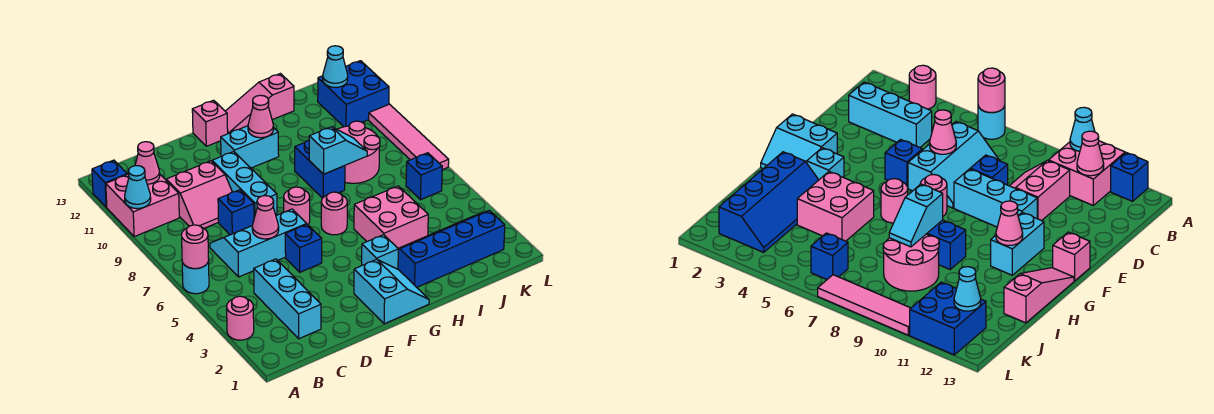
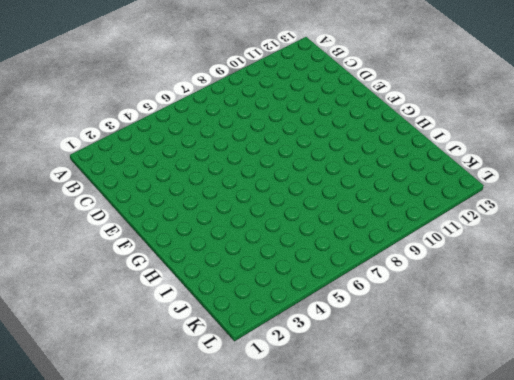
none -> pink round brick A3 level 1
none -> cyan round brick A6 level 1
none -> pink brick A10:B11 level 1
none -> blue brick A12 level 1

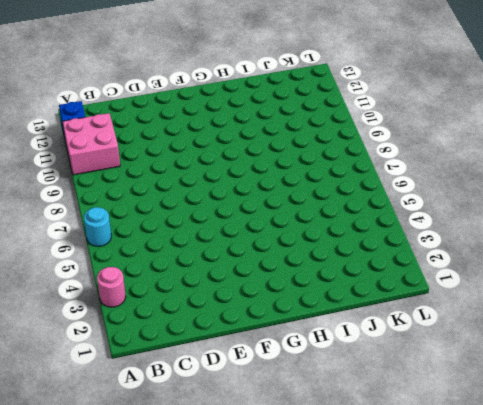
none -> cyan brick C2:C4 level 1
none -> cyan slope C6:E7 level 1 top 6
none -> pink slope C9:D10 level 1 top 10
none -> blue brick D8 level 1

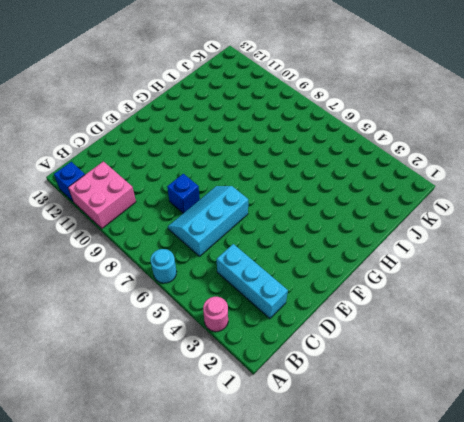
none -> pink slope C9:D10 level 1 top 10
none -> blue brick E5 level 1
none -> cyan brick E8:E10 level 1
none -> cyan slope F1:G2 level 1 top F

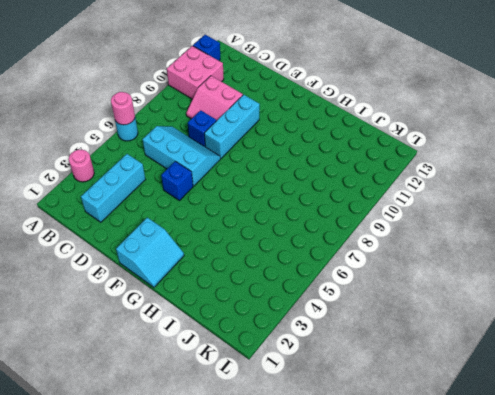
none -> pink round brick F7 level 1
none -> cyan brick F11:G11 level 1
none -> pink brick F13 level 1
none -> cyan brick G3 level 1

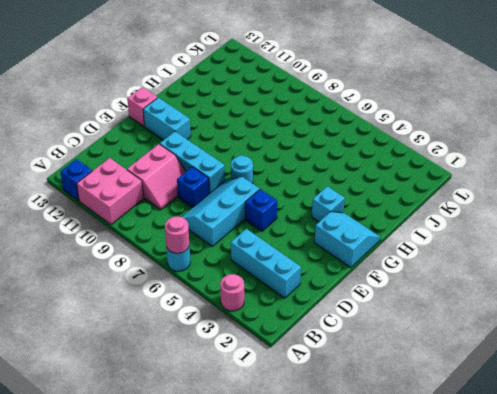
cyan round brick F7 level 1 -> pink round brick F7 level 1
cyan brick F11:F12 level 1 -> cyan brick F11:G11 level 1
none -> pink round brick G6 level 1
none -> pink slope G13:I13 level 1 top I
none -> blue slope H2:K3 level 1 top 2
none -> pink brick H4:I5 level 1

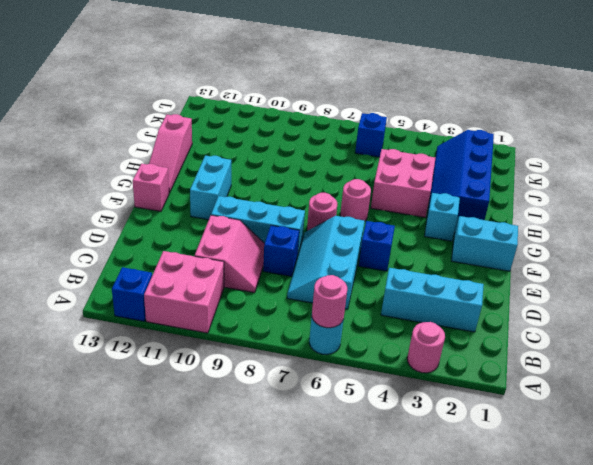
none -> blue brick H8:H9 level 1
none -> pink round brick I8:J9 level 1
none -> blue brick K11:L12 level 1
none -> pink tile L7:L10 level 1

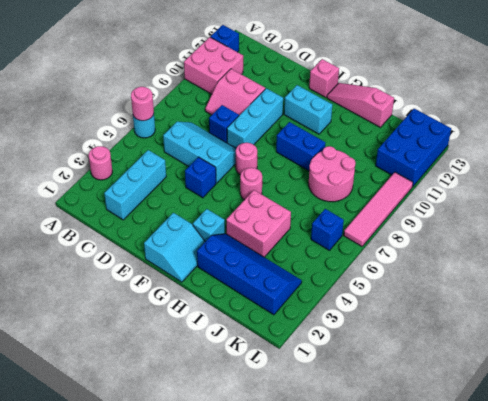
blue brick G9:H9 level 1 -> blue brick H8:H9 level 1
blue brick K11:L13 level 1 -> blue brick K11:L12 level 1
none -> cyan cone A10 level 2
none -> pink cone B11 level 2
none -> pink cone D6 level 2
none -> pink cone G11 level 2

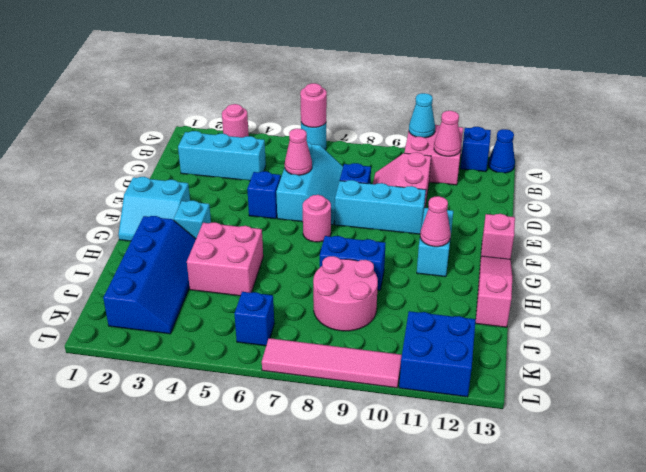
blue cone A13 level 1 -> none
none -> pink round brick G6 level 1
none -> cyan slope H8:I8 level 2 top H
none -> cyan cone K12 level 2

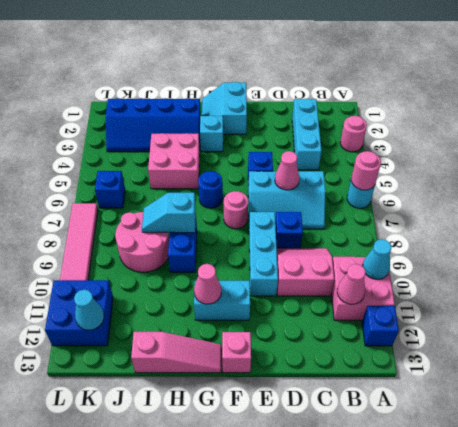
blue round brick G6 level 1 -> pink round brick G6 level 1

